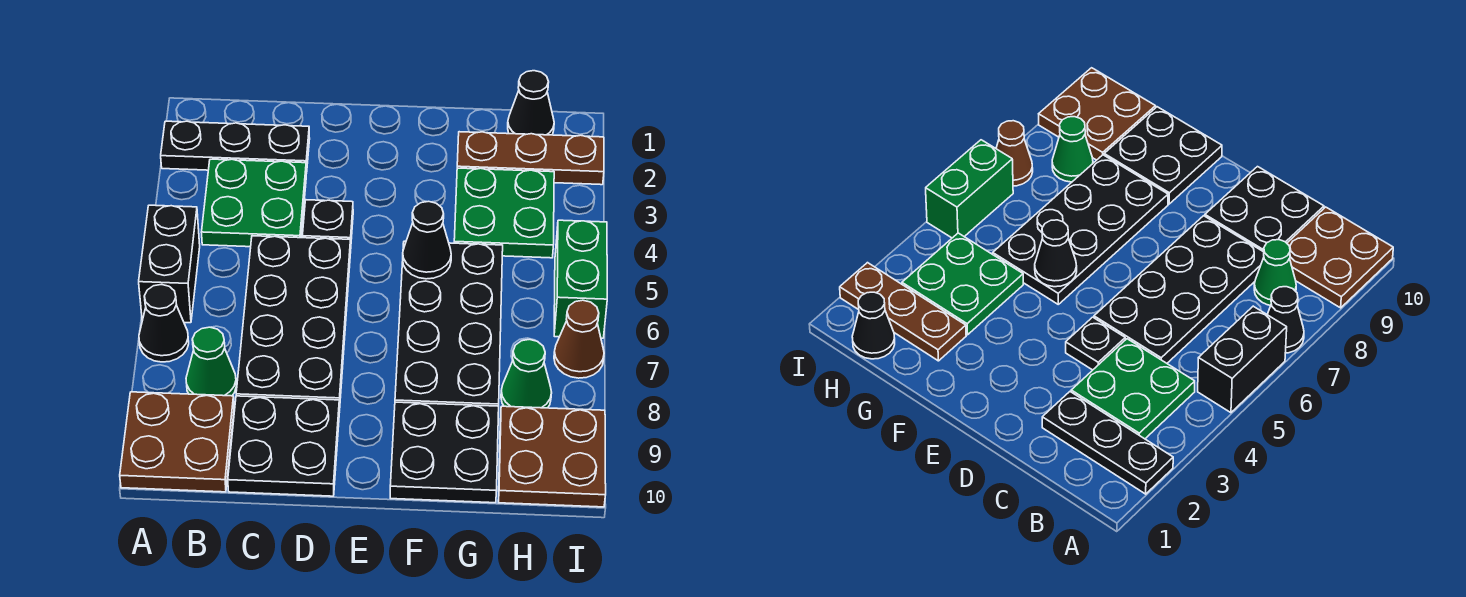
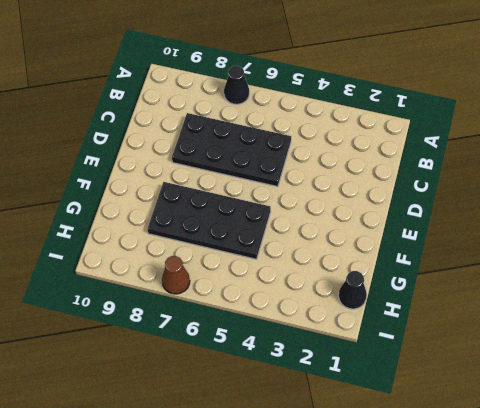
none -> black plate A2:C2 level 1
none -> black brick A5:A6 level 1
none -> brown plate A9:B10 level 1

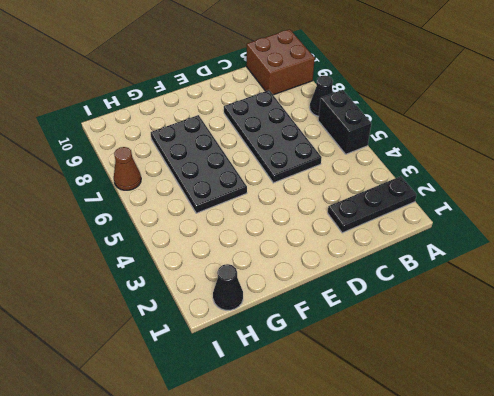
brown brick A9:B10 level 1 -> brown plate A9:B10 level 1
none -> green plate B3:C4 level 1
none -> green cone B8 level 1
none -> black plate C9:D10 level 1

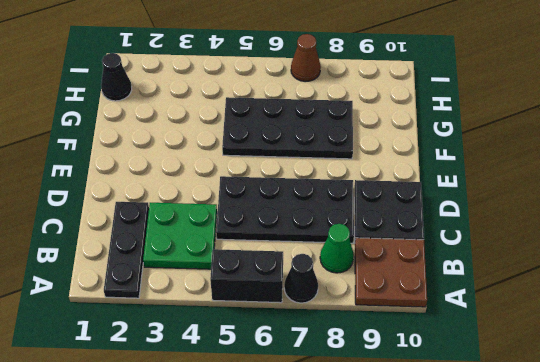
none -> black plate D4 level 1
none -> black plate F9:G10 level 1
none -> brown plate G2:I2 level 1

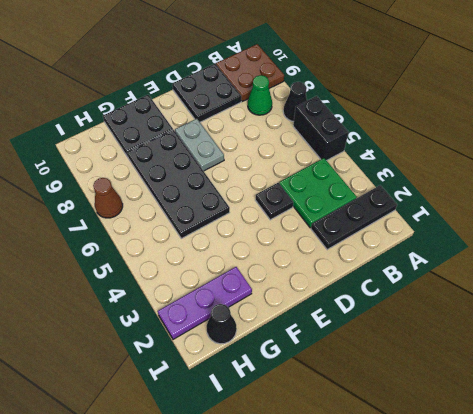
grey plate E7:E8 level 1 -> none
purple plate G2:I2 level 1 -> brown plate G2:I2 level 1
none -> black plate C5:D8 level 1
none -> green plate G3:H4 level 1
none -> green cone H8 level 1

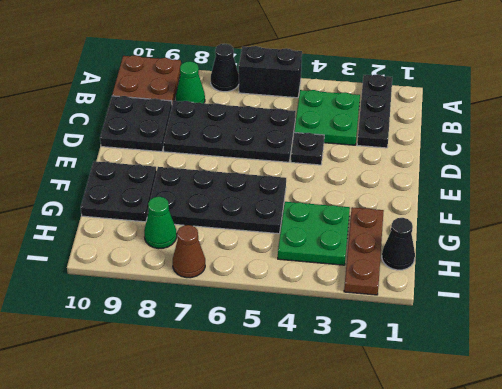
none -> brown plate H9:I10 level 1
none -> green brick I5:I6 level 1
none -> black cone F5 level 2

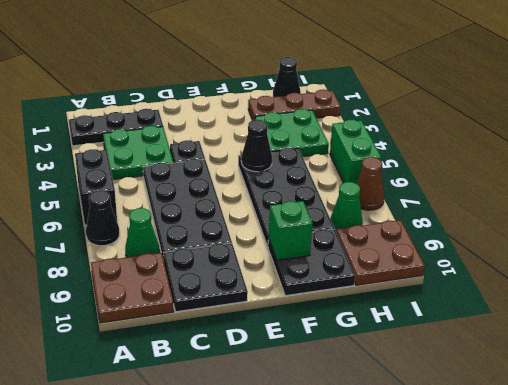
green brick F9 level 2 -> none

